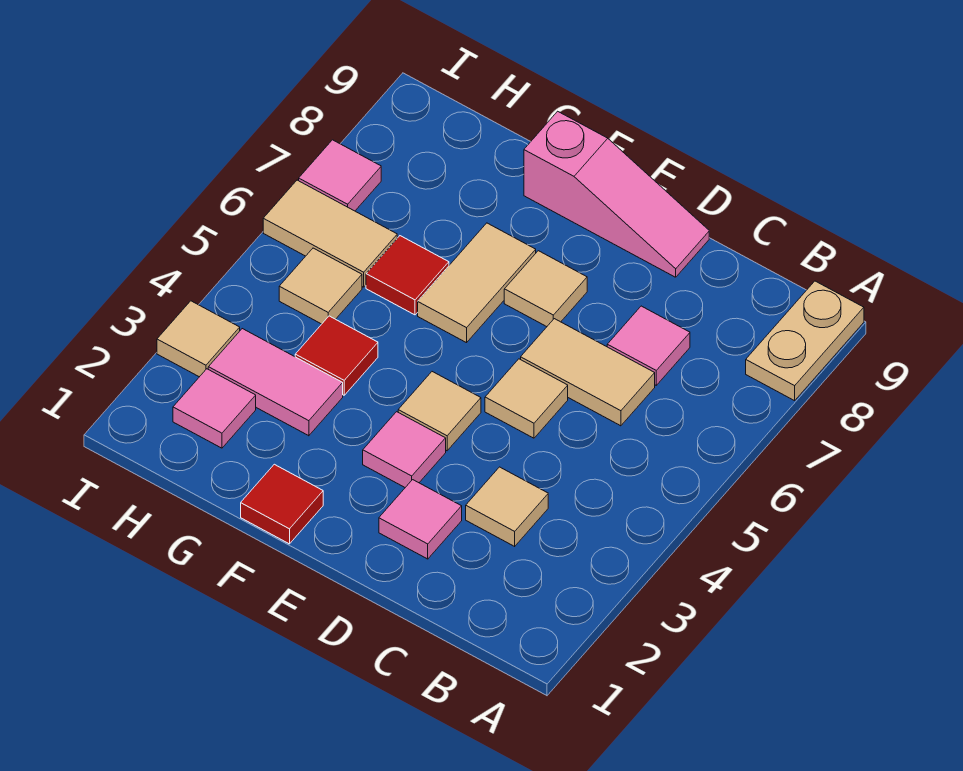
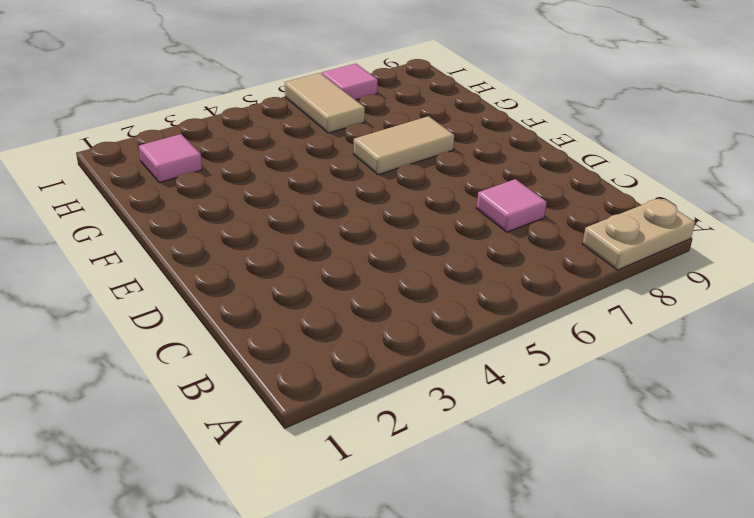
none -> tan tile C3 level 1
none -> tan tile C6:D6 level 1
none -> pink tile D2 level 1

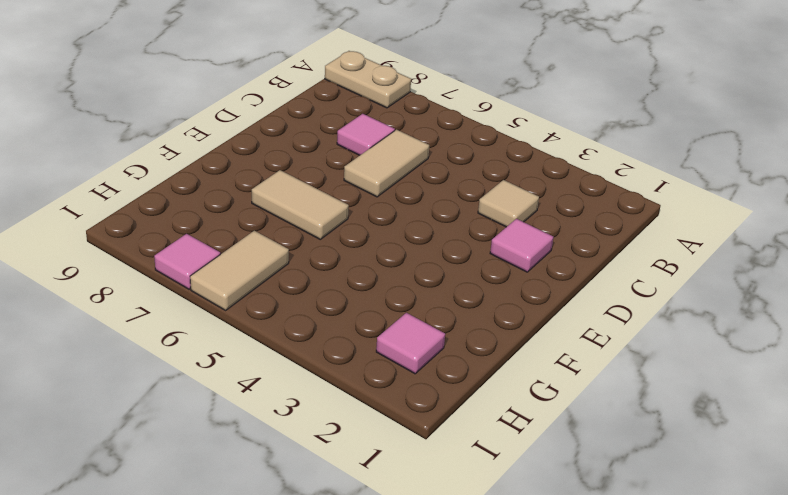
none -> tan tile D5 level 1
none -> pink slope D9:F9 level 1 top F
none -> pink tile E3 level 1

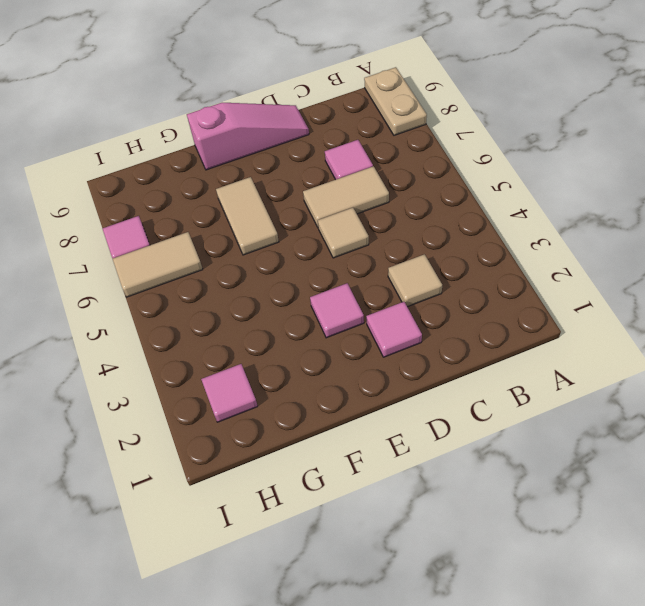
none -> tan tile E4 level 1
none -> tan tile E7 level 1
none -> red tile F1 level 1

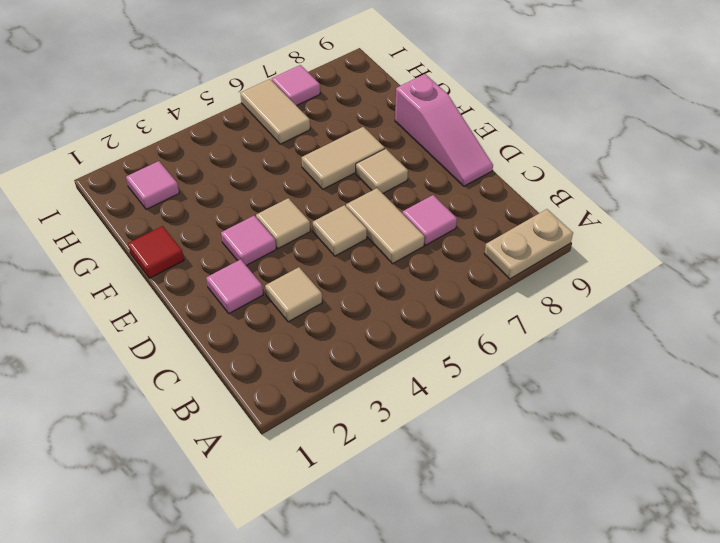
none -> pink tile G3:H3 level 1
none -> red tile G4 level 1
none -> red tile G6 level 1

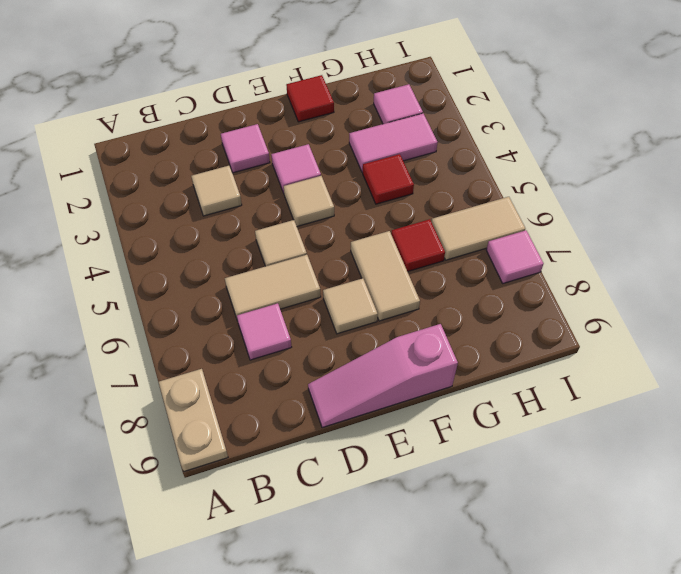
none -> tan tile H5 level 1
none -> tan tile I3 level 1

